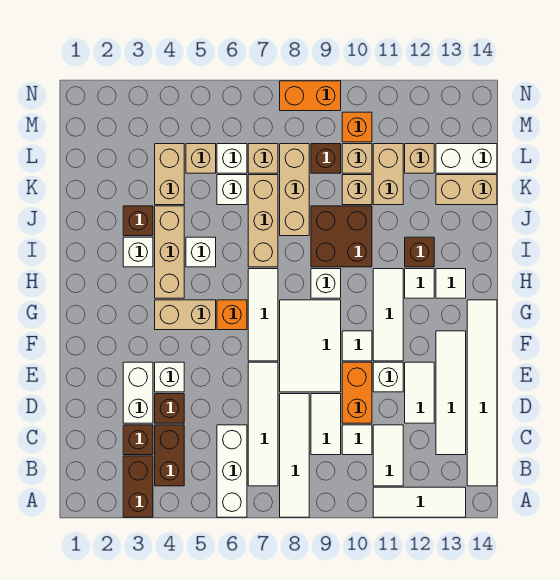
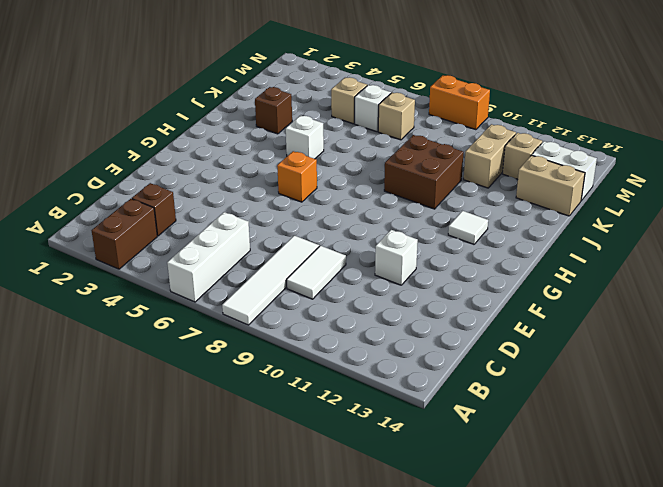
none -> white tile A11:A13 level 1
none -> brown brick B4:C4 level 1
none -> white tile B7:E7 level 1
none -> white tile B11:C11 level 1

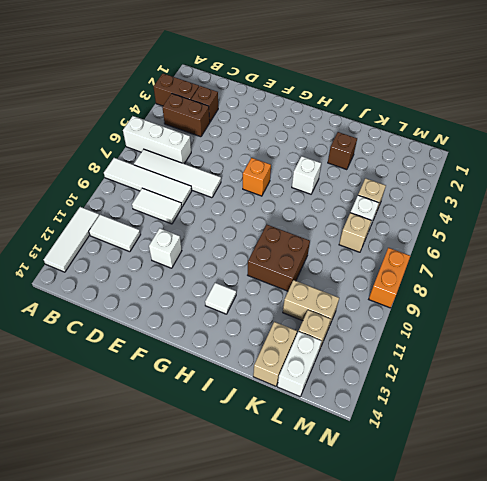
none -> white tile B14:G14 level 1
none -> white tile C10 level 1
none -> white tile C13:F13 level 1
none -> white brick D3:E3 level 1

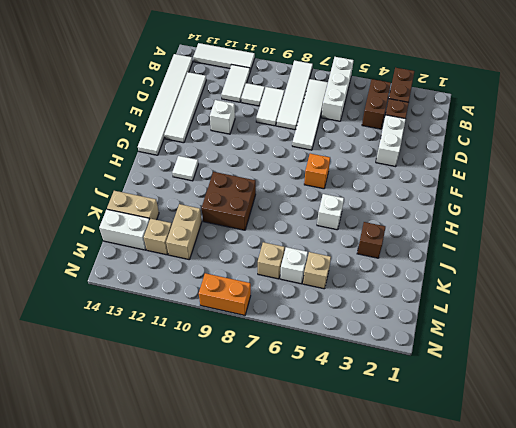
none -> brown brick D4 level 1
none -> orange brick D10:E10 level 1
none -> white tile D12:E12 level 1
none -> white brick E4 level 1

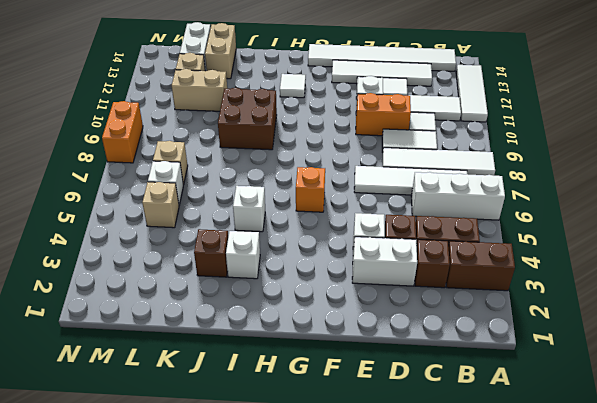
none -> white tile E8:G9 level 1
none -> white tile F7:H7 level 1
none -> white tile F10 level 1
none -> white tile F11:H11 level 1

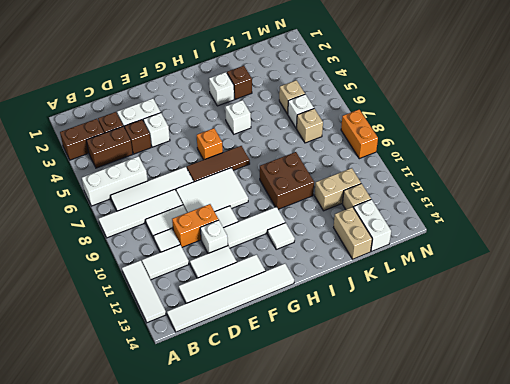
brown tile F7:H7 level 1 -> white tile F7:H7 level 1
none -> tan brick G4:G5 level 1
none -> tan brick H4:J4 level 1
none -> white brick H9 level 1
none -> white tile H13 level 1

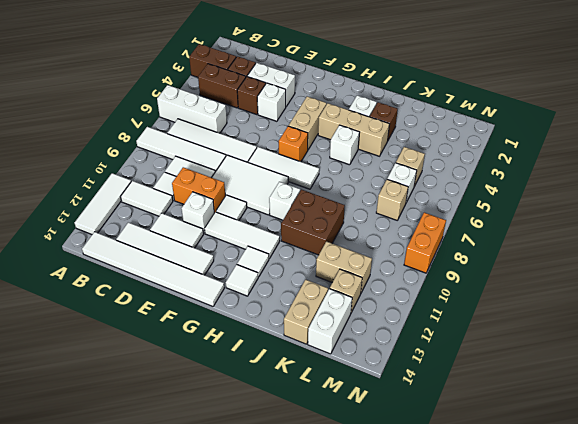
none -> tan brick I7:K7 level 1
none -> brown brick I12 level 1
none -> tan brick J8:L8 level 1
none -> tan brick K4:L4 level 1

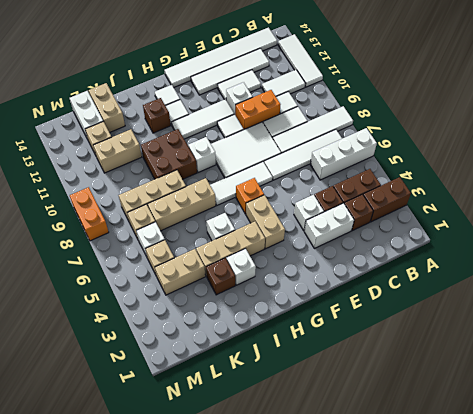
none -> white brick K6 level 1
none -> tan brick K10 level 1
none -> brown brick L9 level 1
none -> tan brick L10 level 1

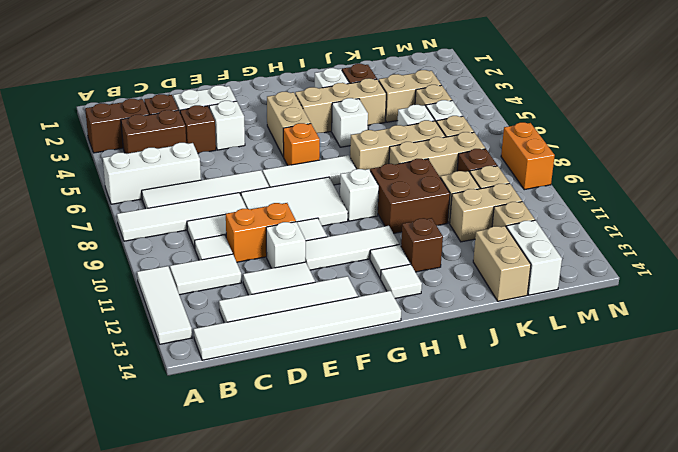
none -> orange brick M10 level 1

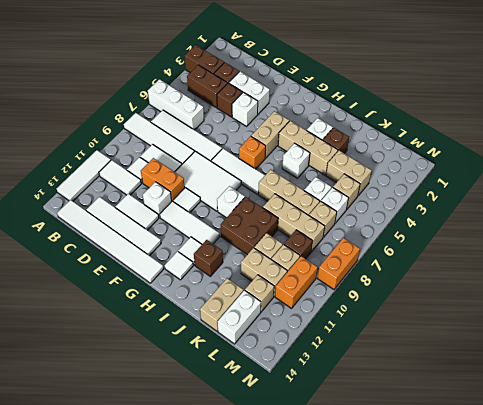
orange brick M10:M11 level 1 -> orange brick M10 level 1

